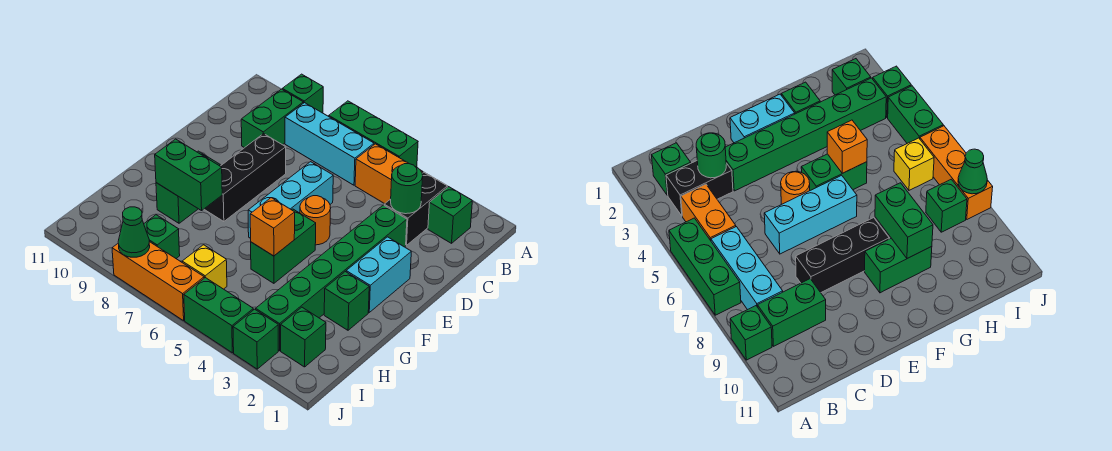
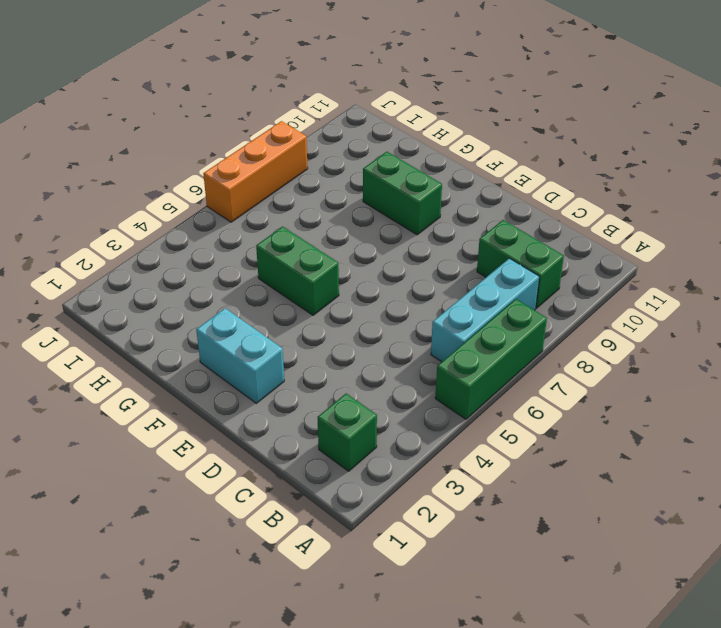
none -> green brick A9 level 1
none -> black brick B3:C3 level 1
none -> orange brick B4:B5 level 1

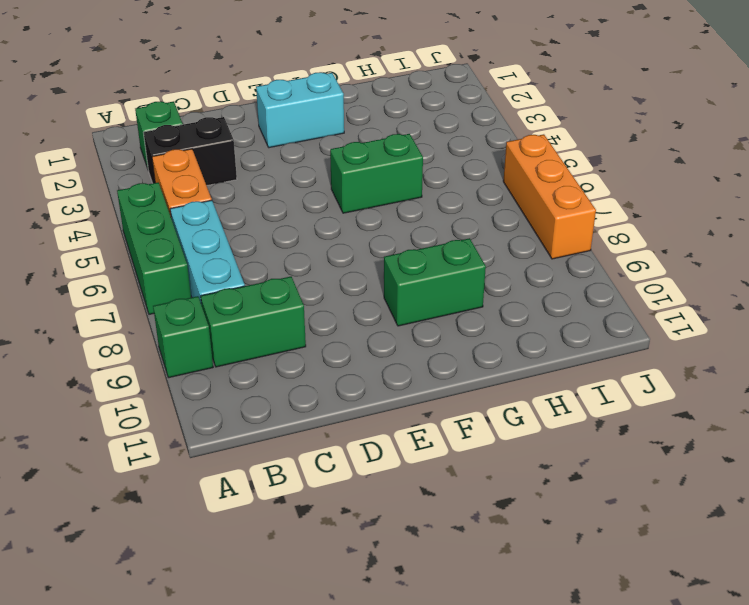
none -> green brick D3:I3 level 1
none -> cyan brick D6:F6 level 1
none -> black brick D8:F8 level 1

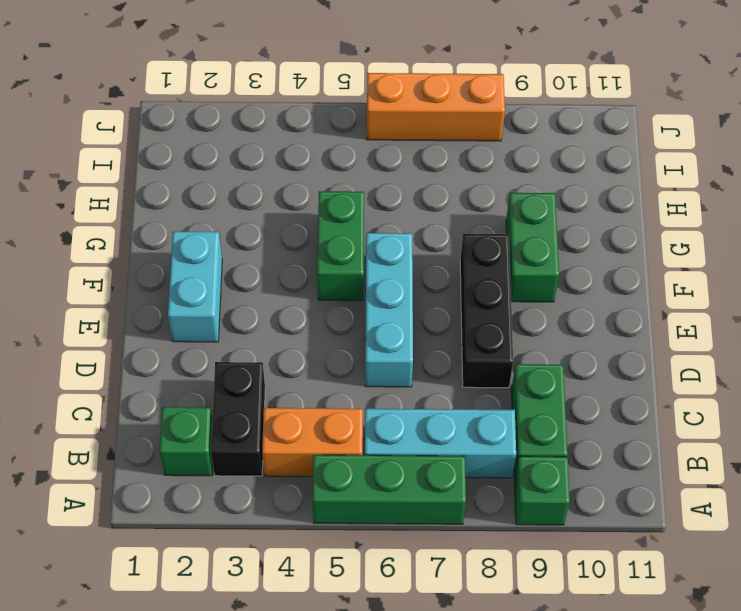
none -> green brick D3:I3 level 1
none -> orange round brick E5 level 1
none -> green brick G2 level 1

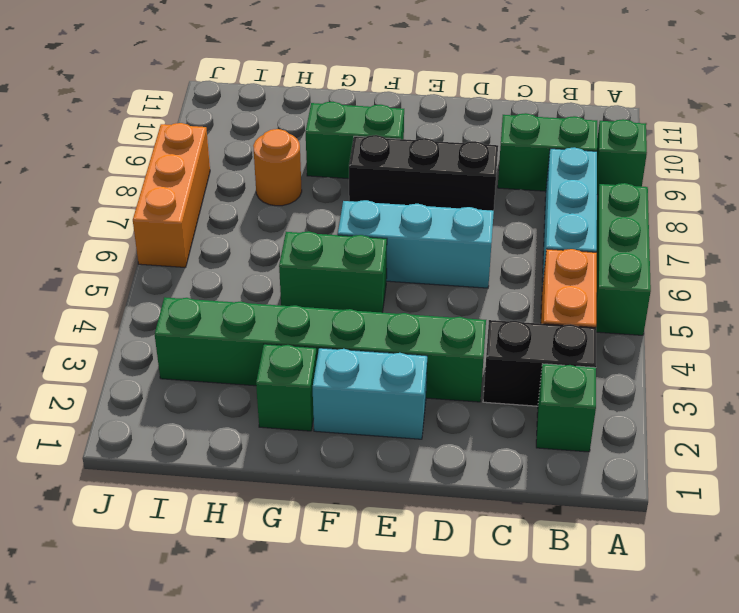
orange round brick H8 level 1 -> orange round brick E5 level 1
none -> green brick I2 level 1
none -> yellow brick I6 level 1
none -> green brick I8 level 1

